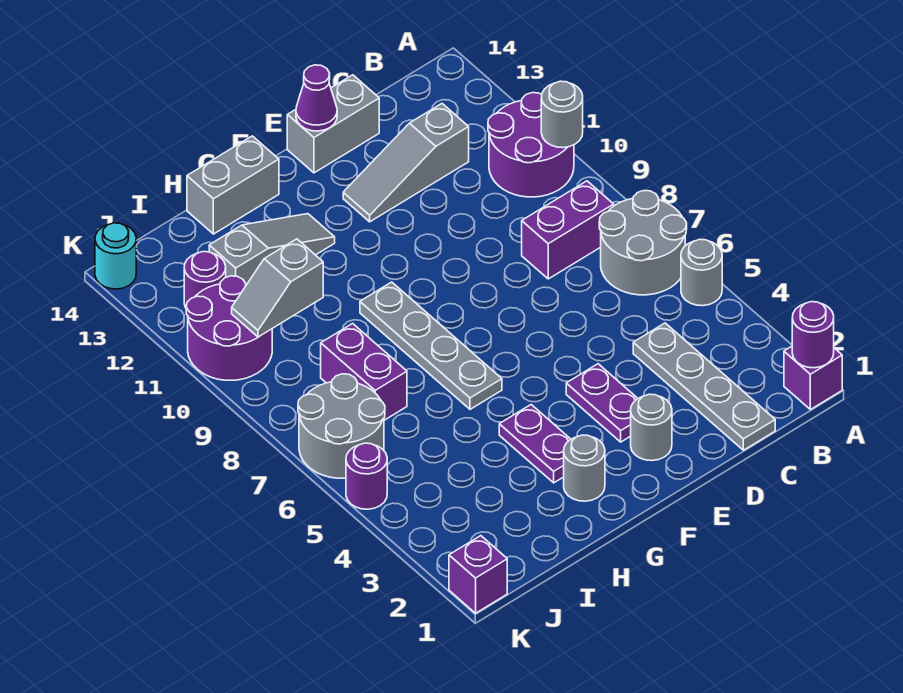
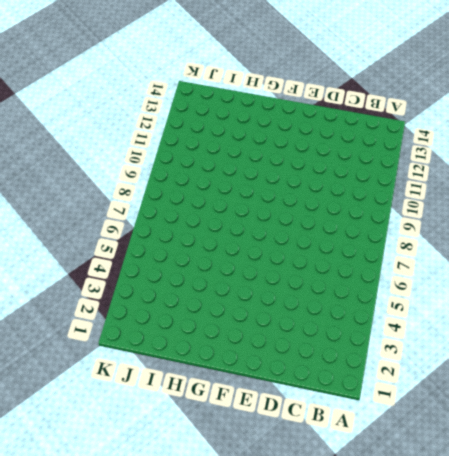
none -> purple brick A1 level 1
none -> grey round brick A5 level 1
none -> grey round brick A6:B7 level 1

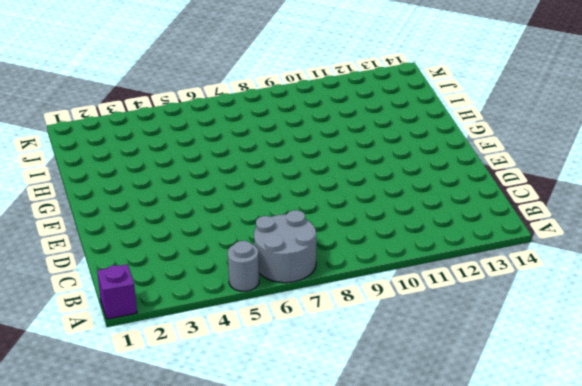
none -> purple round brick A10:B11 level 1
none -> purple brick B8:C8 level 1
none -> grey plate C1:C4 level 1

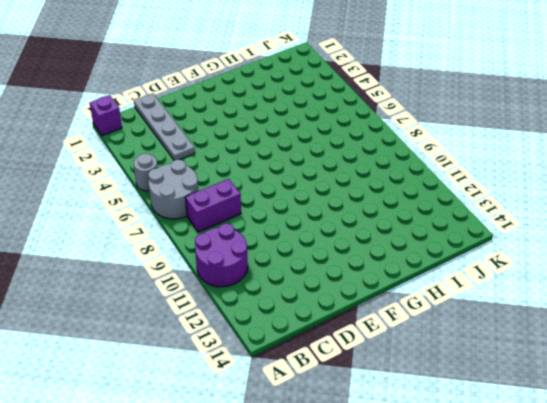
none -> grey slope C12:E12 level 1 top C
none -> grey brick D14:E14 level 1
none -> grey round brick E2 level 1

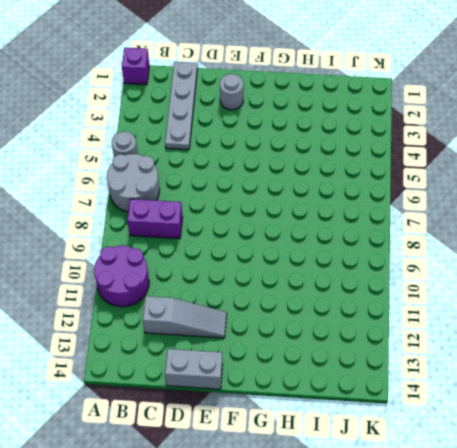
none -> purple plate E3:E4 level 1
none -> grey round brick G2 level 1
none -> purple plate G3:G4 level 1

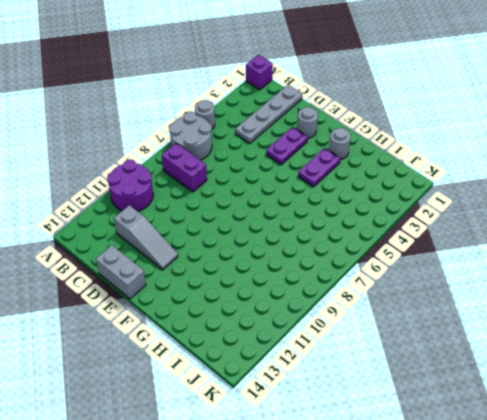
none -> grey plate G6:G9 level 1
none -> grey slope G12:I12 level 1 top I
none -> grey brick G14:H14 level 1

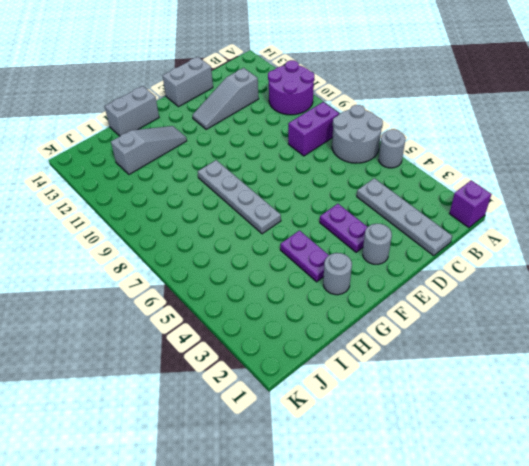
none -> purple brick I7:I8 level 1
none -> grey round brick J6:K7 level 1
none -> purple round brick J10:K11 level 1

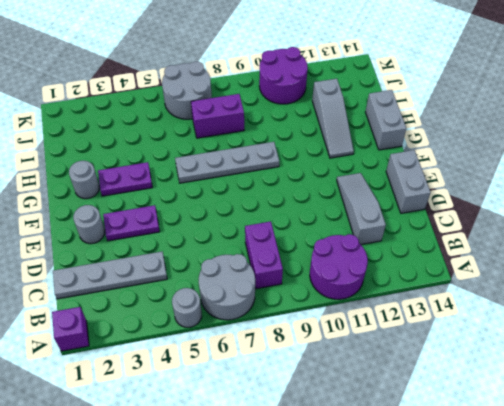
none -> purple round brick J12 level 1
none -> purple brick K1 level 1
none -> purple round brick K5 level 1

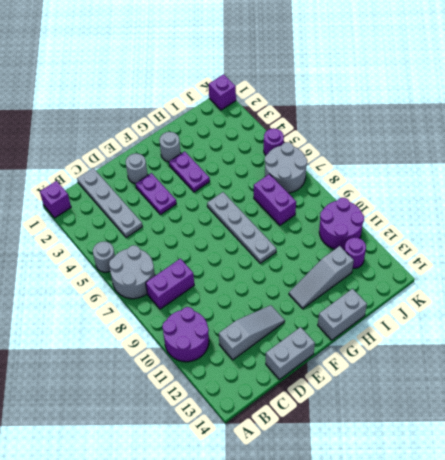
none -> cyan round brick K14 level 1
none -> purple round brick A1 level 2
none -> grey round brick A10 level 2

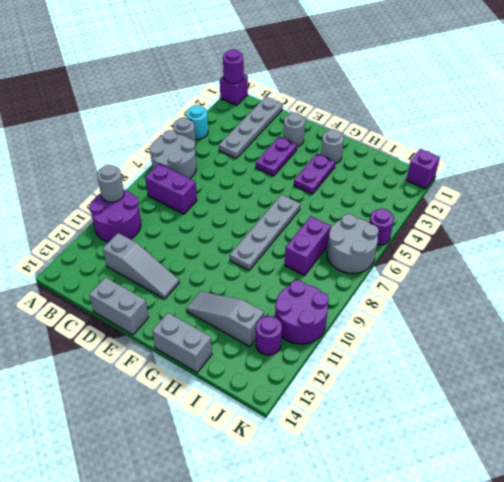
cyan round brick A4 level 1 -> cyan round brick K14 level 1
none -> purple cone E14 level 2
none -> grey slope I10:J10 level 2 top I

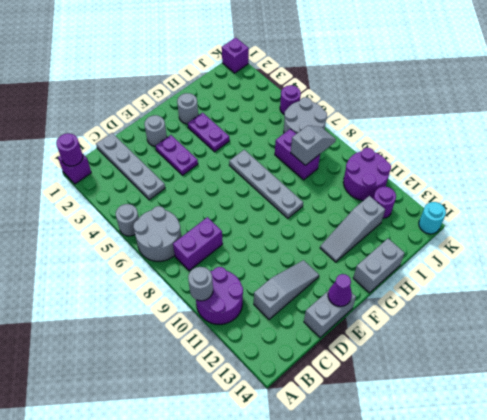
grey slope I8:J8 level 2 top I -> grey slope I10:J10 level 2 top I

